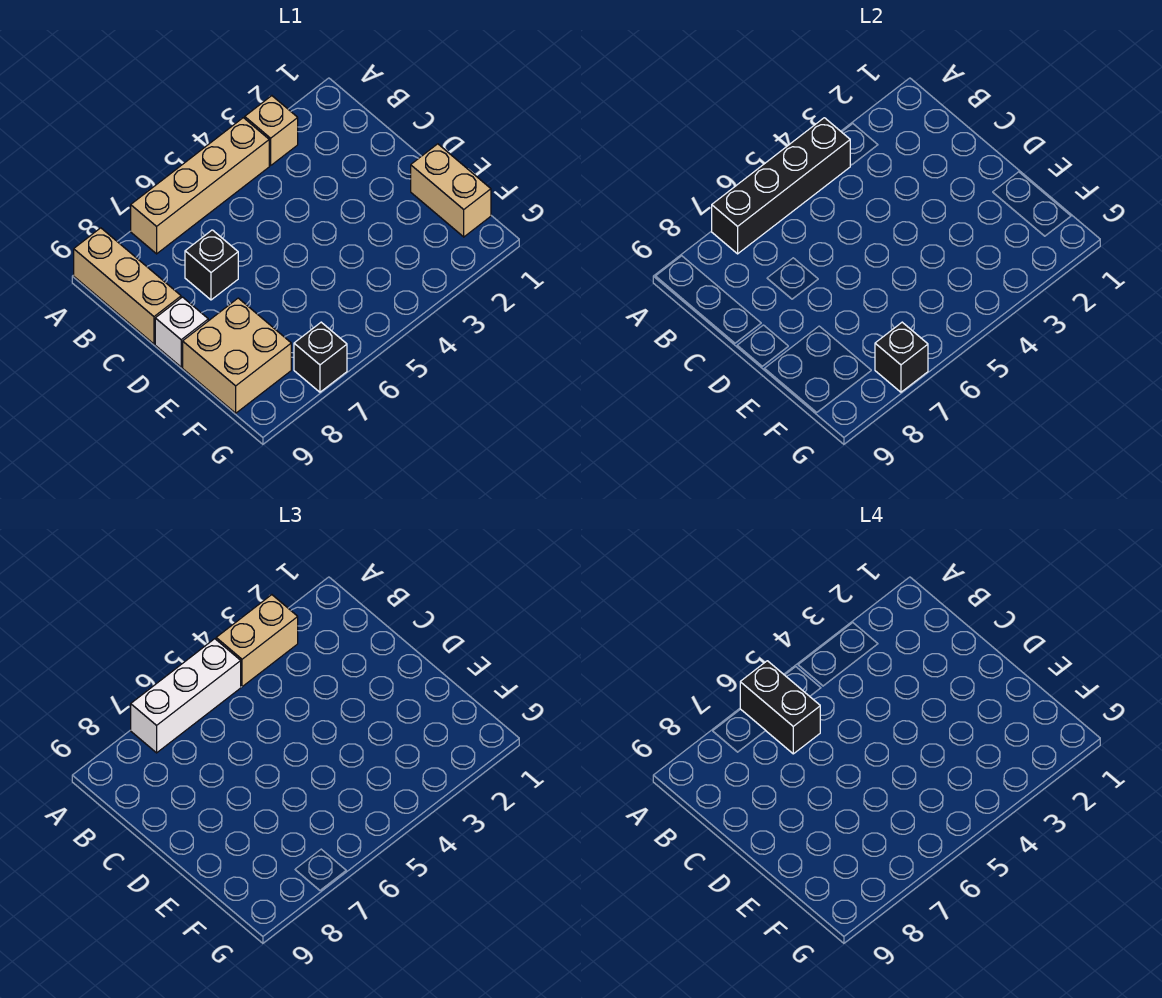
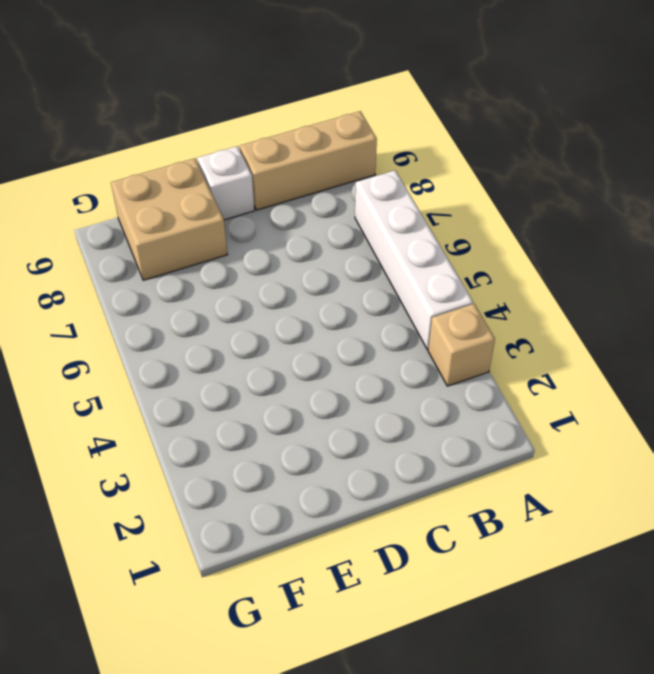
white brick A4:A7 level 1 -> tan brick A4:A7 level 1
none -> black brick C7 level 1
none -> tan brick E1:F1 level 1
none -> black brick G7 level 1

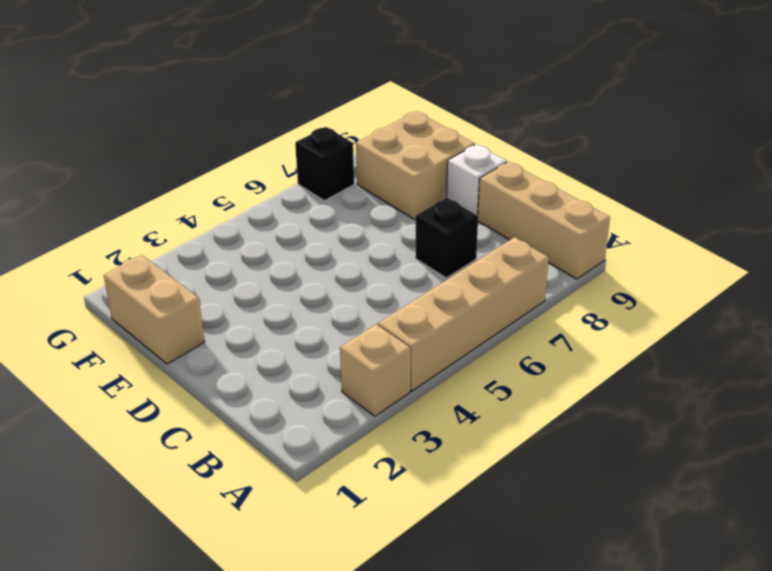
none -> black brick A4:A7 level 2
none -> black brick G7 level 2
none -> tan brick A3:A4 level 3

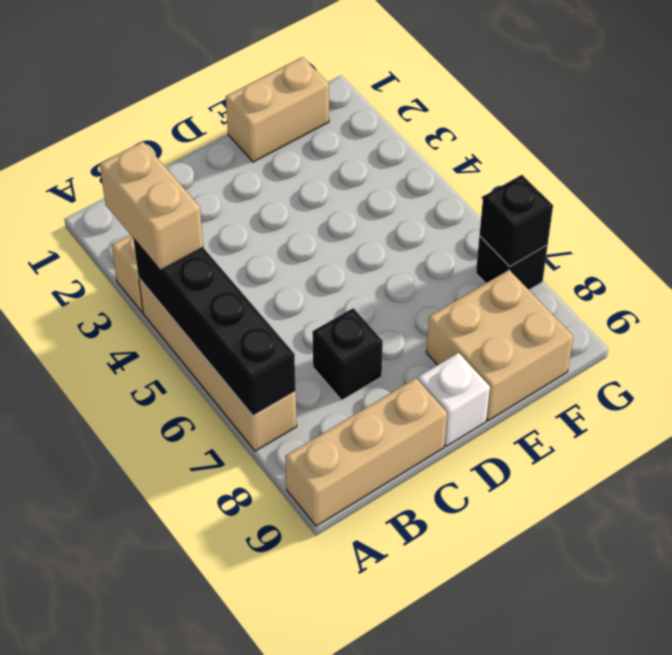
none -> white brick A5:A7 level 3
none -> black brick A6:B6 level 4

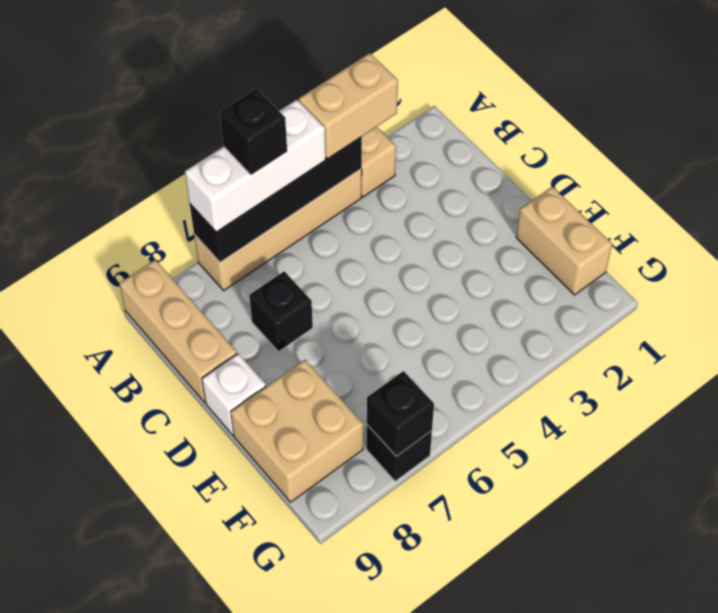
black brick A6 level 4 -> black brick A6:B6 level 4

